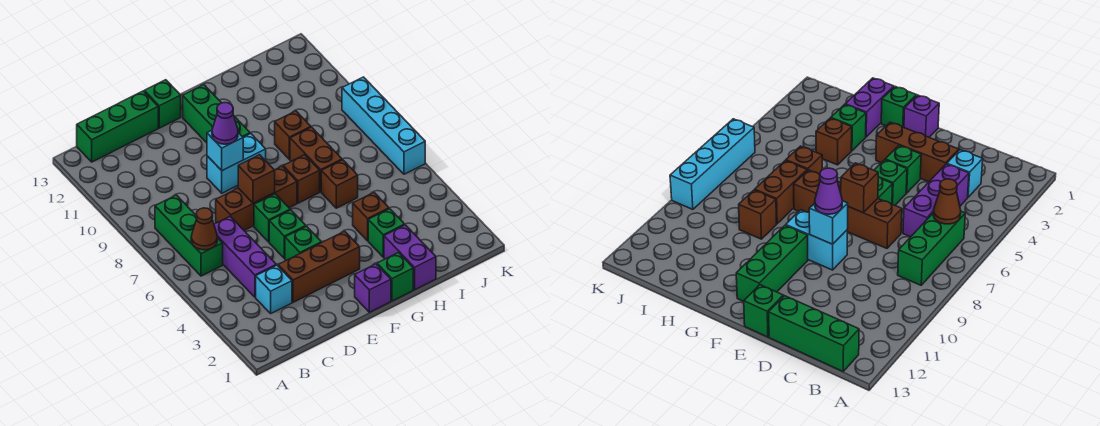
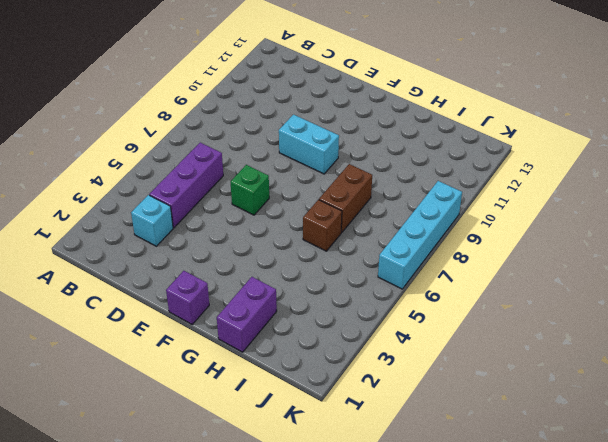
none -> green brick B6:B8 level 1
none -> green brick B13:D13 level 1
none -> brown brick D3:F3 level 1

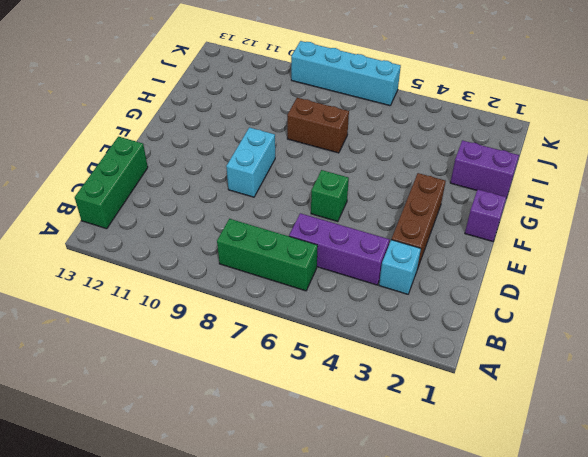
none -> brown brick D7:F7 level 1
none -> green brick E4 level 1
none -> green brick E5 level 1

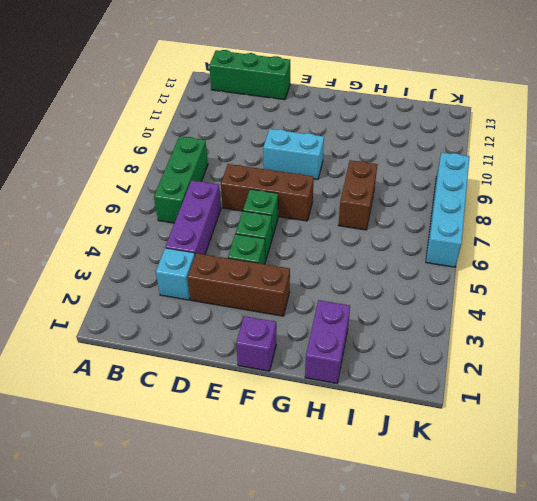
none -> green brick E13 level 1
none -> green brick F10:F12 level 1
none -> green brick G1 level 1

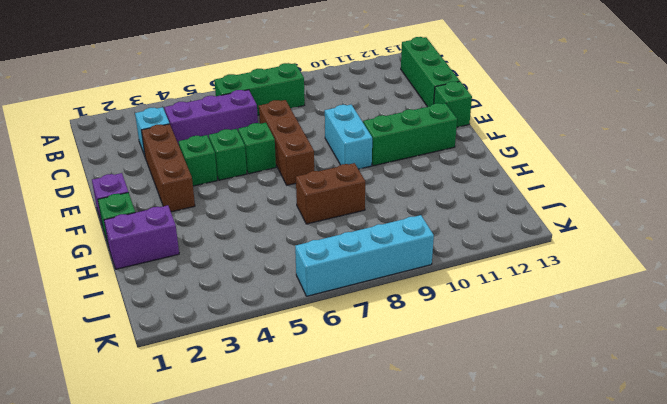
none -> brown brick G7 level 1
none -> green brick H3 level 1
none -> brown brick H4 level 1

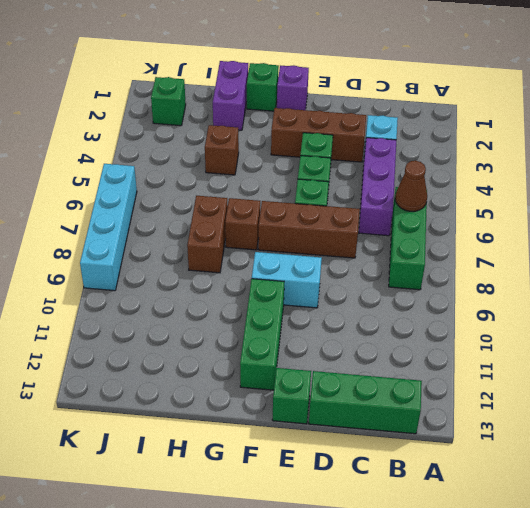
green brick J2 level 1 -> green brick H3 level 1
none -> brown brick H6 level 1
none -> brown brick H9 level 1
none -> brown brick E7 level 2

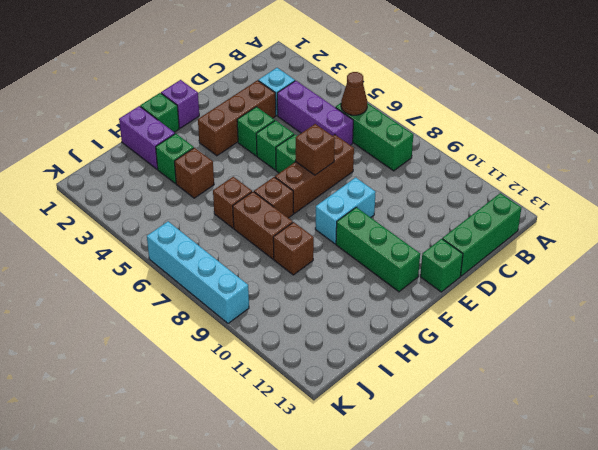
none -> cyan brick E9 level 2
none -> purple cone E9 level 3

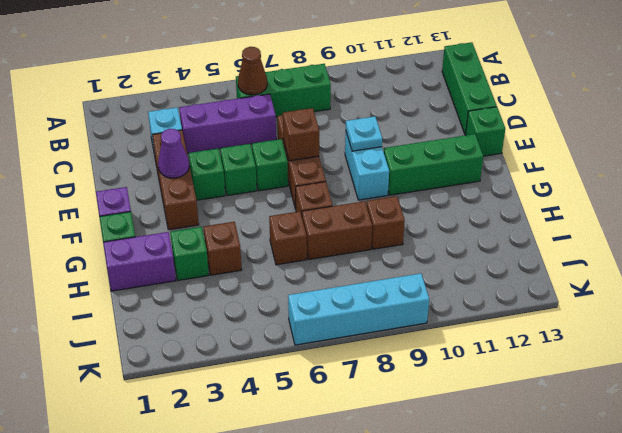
purple cone E3 level 2 -> purple cone E9 level 3
cyan plate E9 level 2 -> cyan brick E9 level 2

